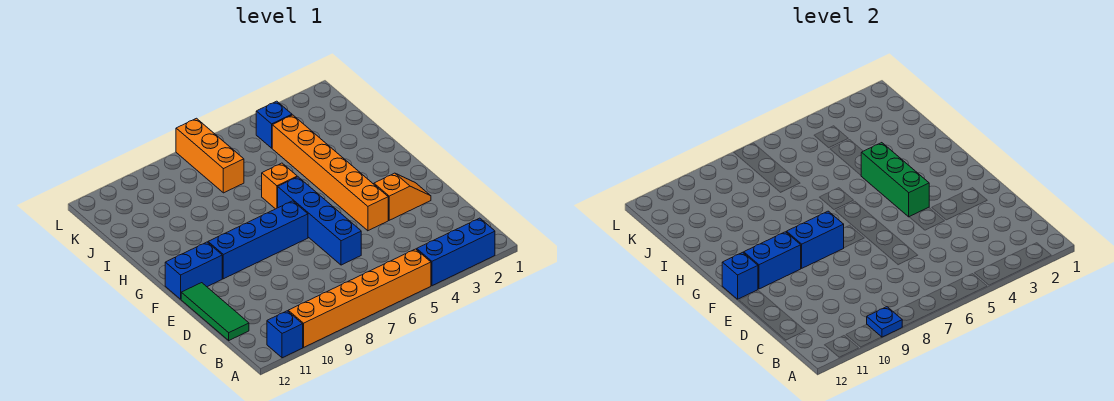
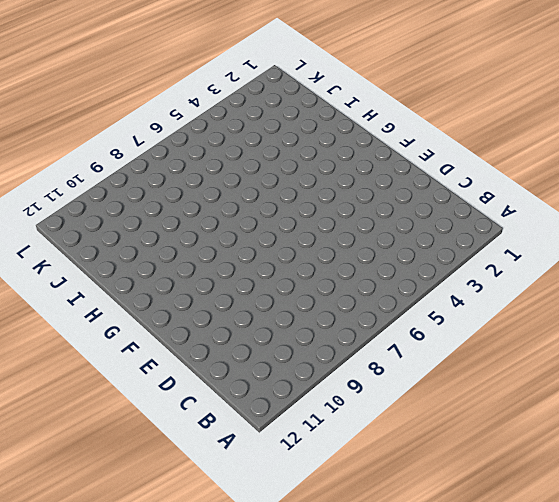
none -> blue brick A2:A4 level 1
none -> orange brick A5:A10 level 1
none -> blue brick A11 level 1

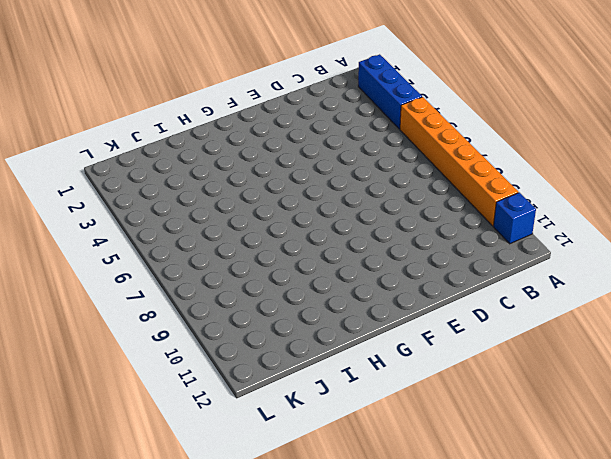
none -> green tile C12:E12 level 1
none -> blue brick D6:G6 level 1
none -> orange slope E2:E3 level 1 top 3

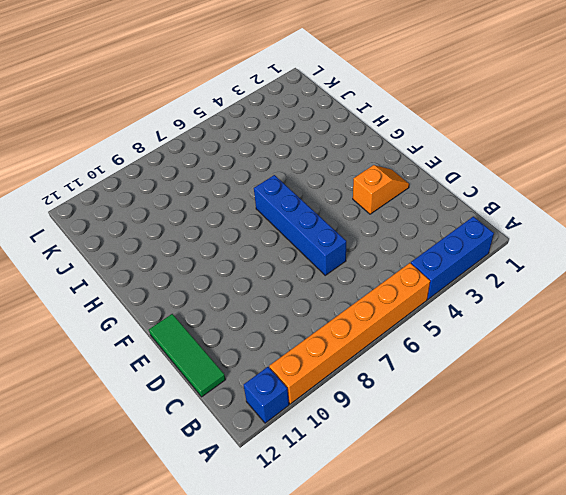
none -> orange brick E4:J4 level 1
none -> blue brick F7:F10 level 1
none -> blue brick F11:F12 level 1

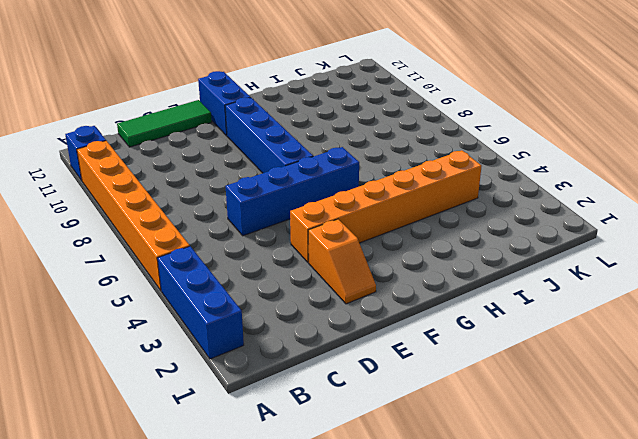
none -> orange brick H6 level 1
none -> orange brick J7:L7 level 1
none -> blue brick K4 level 1

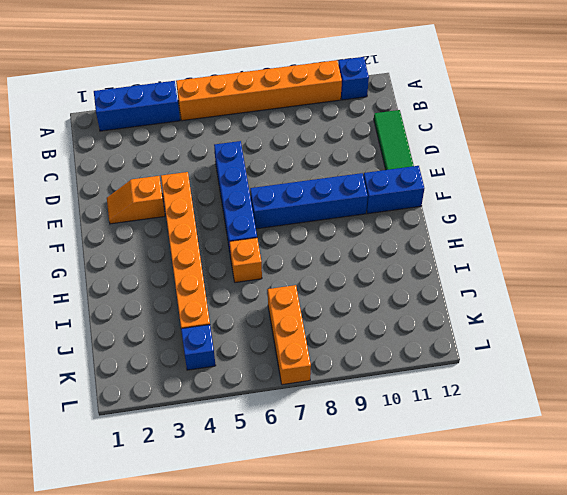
none -> blue plate A9 level 2
none -> green brick F4:H4 level 2
none -> blue brick F8:F9 level 2

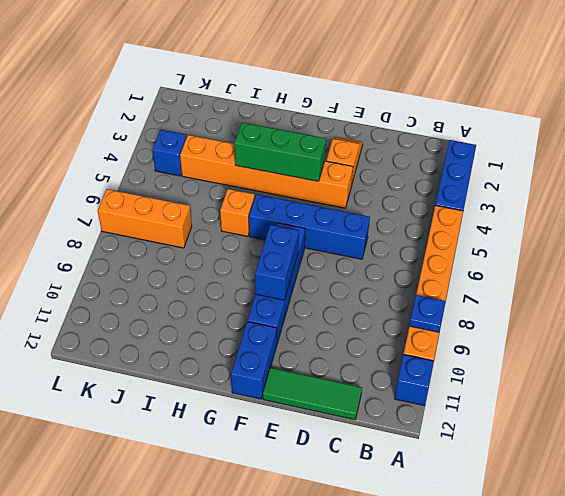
none -> blue brick F10:F11 level 2
none -> blue brick F12 level 2

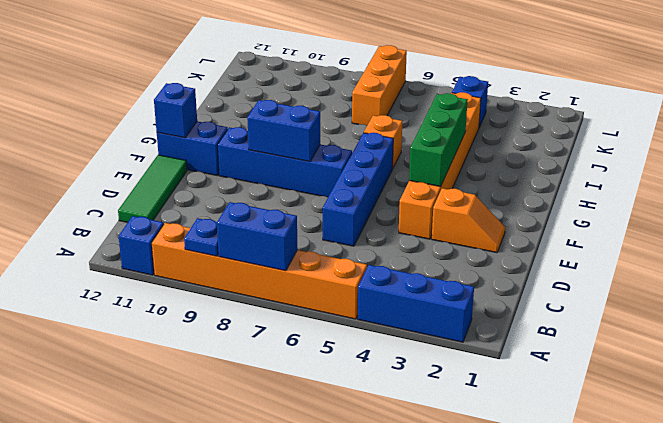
blue brick A7:A8 level 2 -> blue brick F10:F11 level 2

